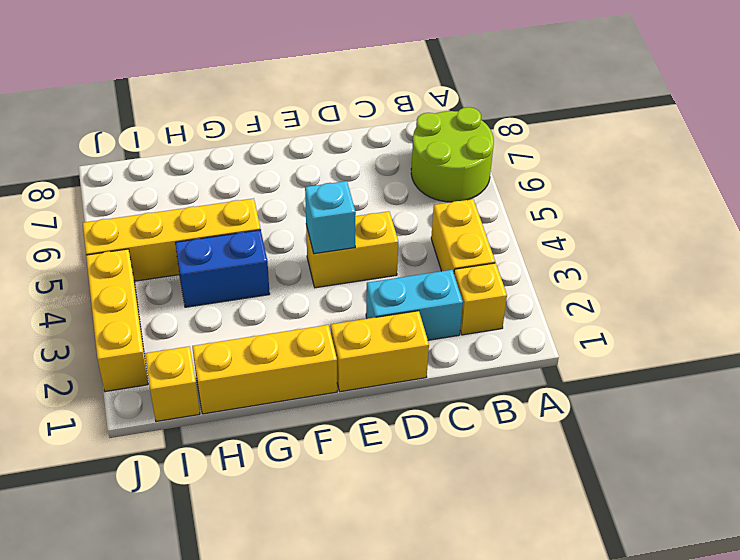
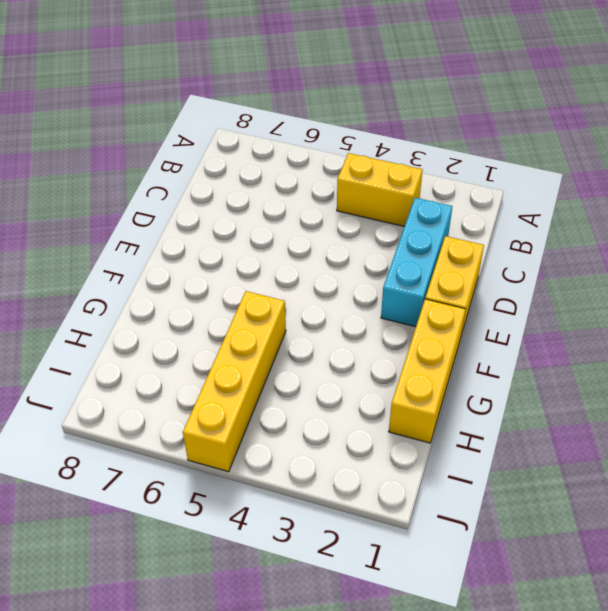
cyan brick C2:E2 level 1 -> cyan brick C2:D2 level 1
none -> lime round brick A6:B7 level 1
none -> yellow brick B2 level 1
none -> yellow brick D4:E4 level 1

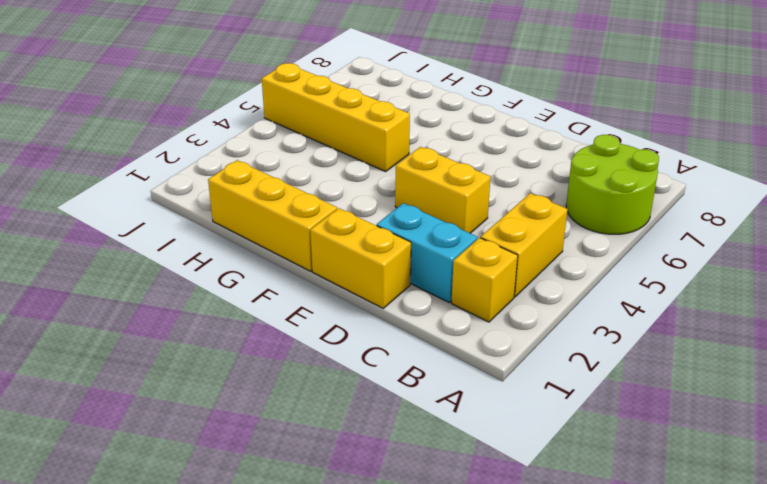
none -> blue brick G4:H4 level 1
none -> yellow brick I1 level 1
none -> yellow brick J2:J4 level 1

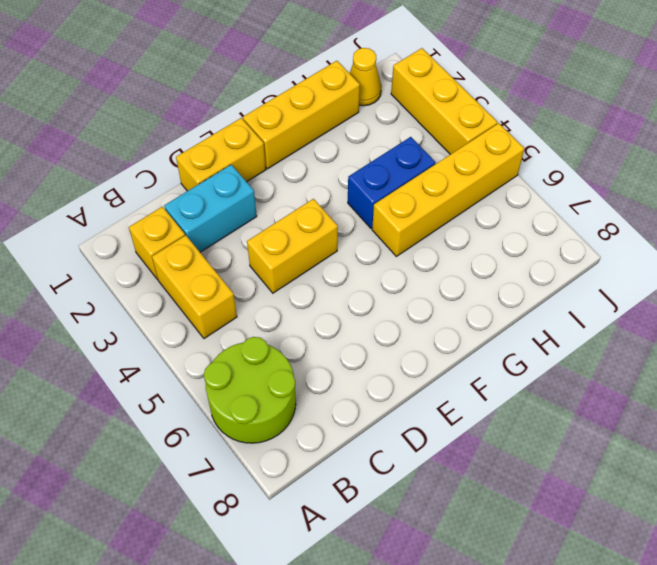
yellow cone I1 level 1 -> yellow brick I1 level 1
none -> cyan brick E4 level 2

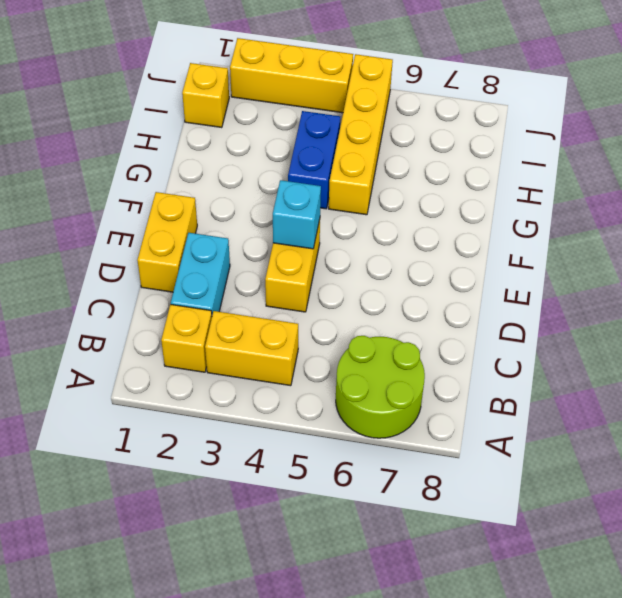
none -> yellow brick F1:H1 level 1

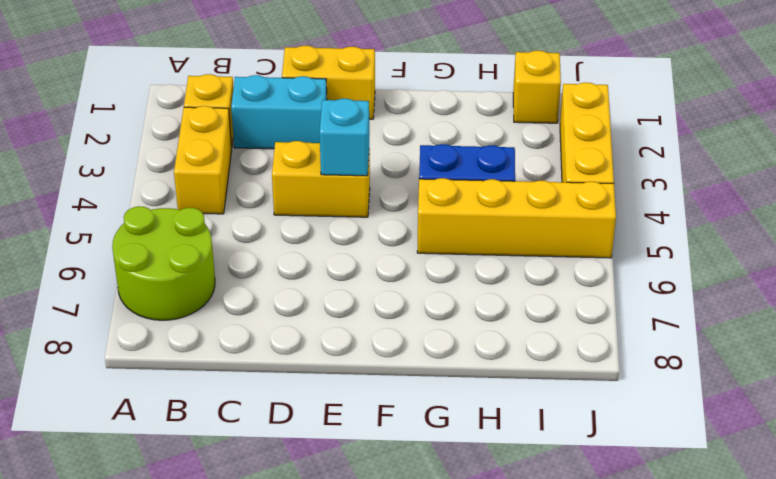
none -> yellow brick F1:H1 level 1

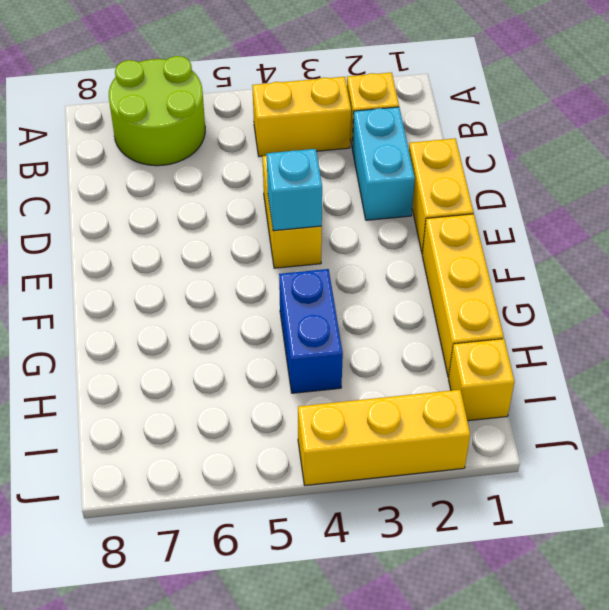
none -> yellow brick G5:J5 level 1

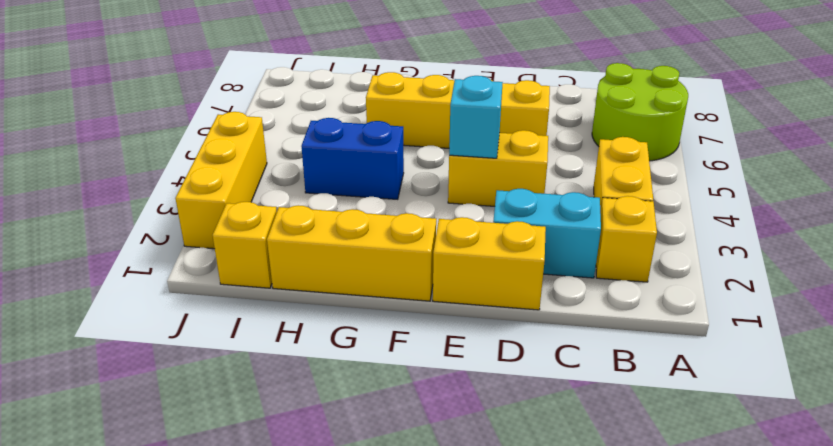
yellow brick D6:G6 level 1 -> yellow brick G5:J5 level 1

